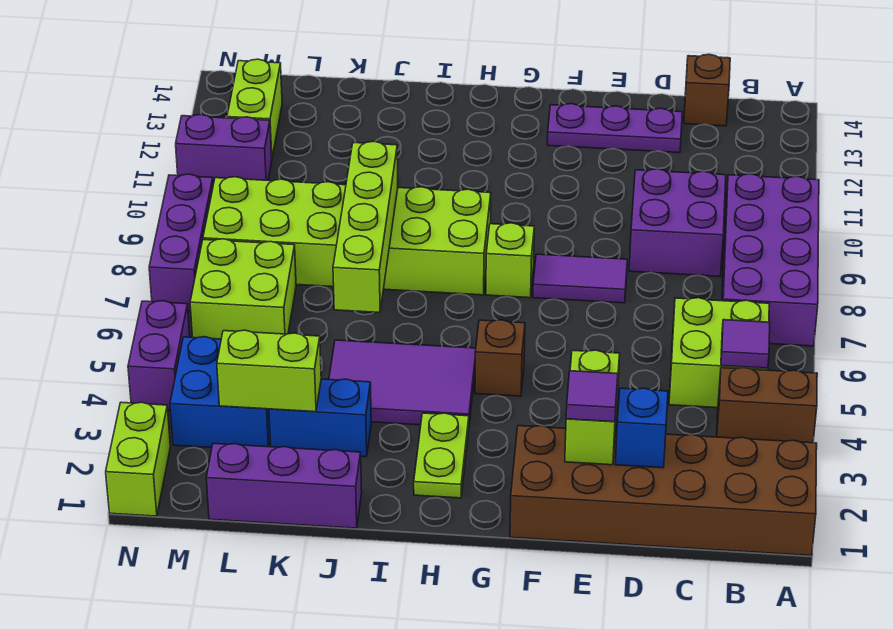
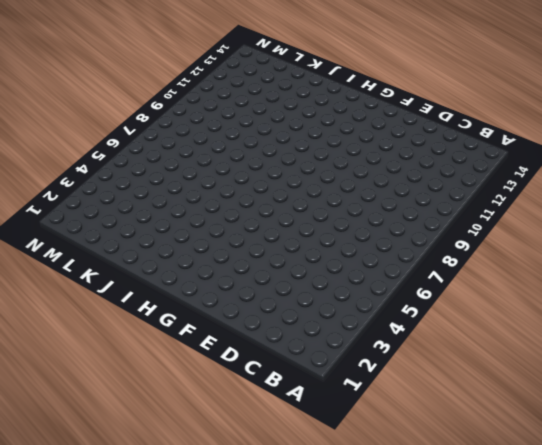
none -> brown brick A1:F2 level 1
none -> brown brick A4:B4 level 1
none -> purple brick A7:B10 level 1

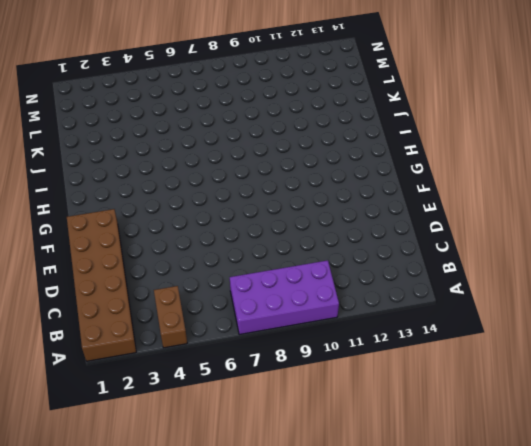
none -> lime brick B5:C6 level 1
none -> purple brick C9:D10 level 1
none -> brown brick C14 level 1

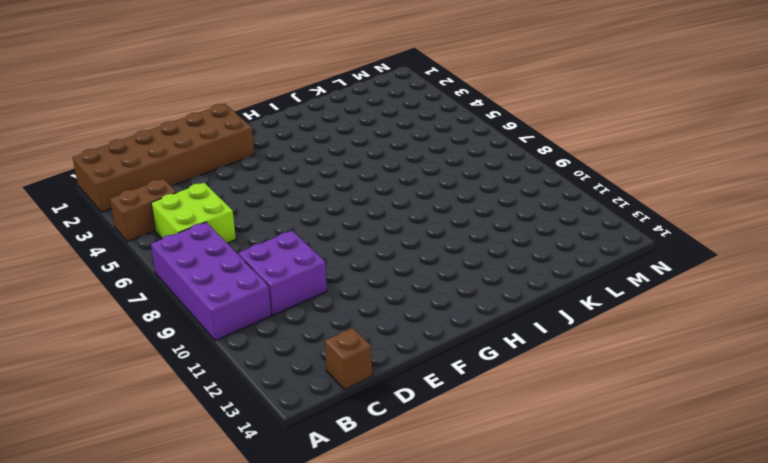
none -> purple plate D13:F13 level 1
none -> purple tile E8:F8 level 1
none -> brown brick G5 level 1

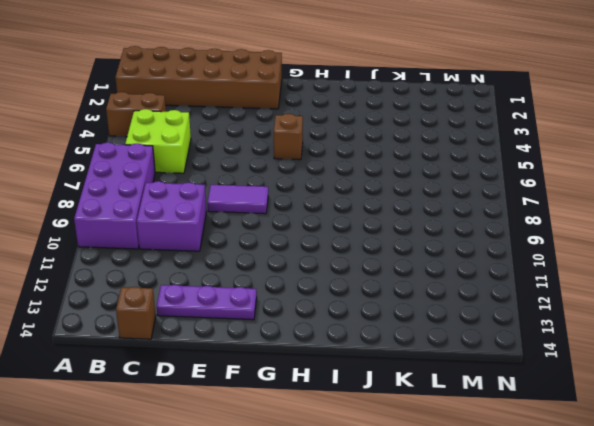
none -> lime brick G8 level 1
none -> lime plate H2:H3 level 1
none -> purple tile H4:J5 level 1

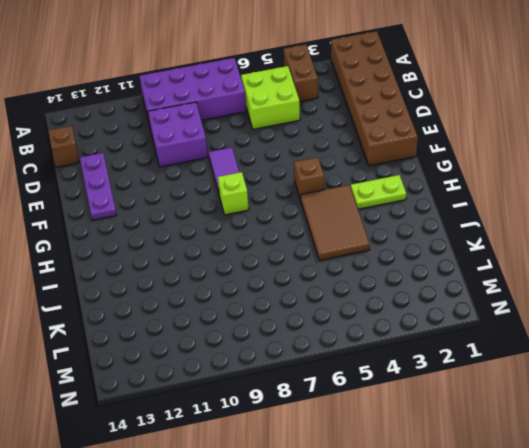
brown tile H4:J5 level 1 -> purple tile H4:J5 level 1
none -> lime brick H8:M9 level 1
none -> purple brick J1:L1 level 1
none -> blue brick J3:K3 level 1

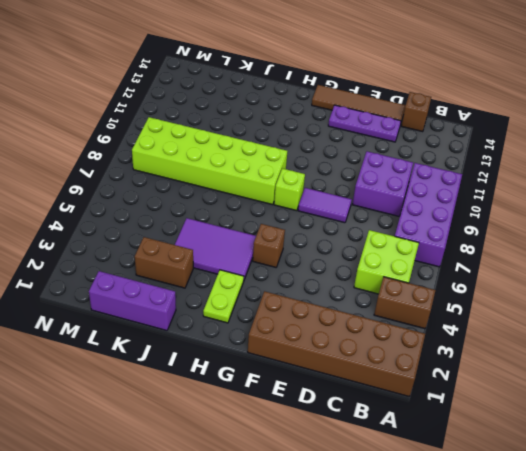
brown tile D14:G14 level 1 -> none
brown brick J3:K3 level 1 -> blue brick J3:K3 level 1
none -> blue brick L3:M4 level 1
none -> lime brick L6:M7 level 1
none -> purple brick M11:N11 level 1

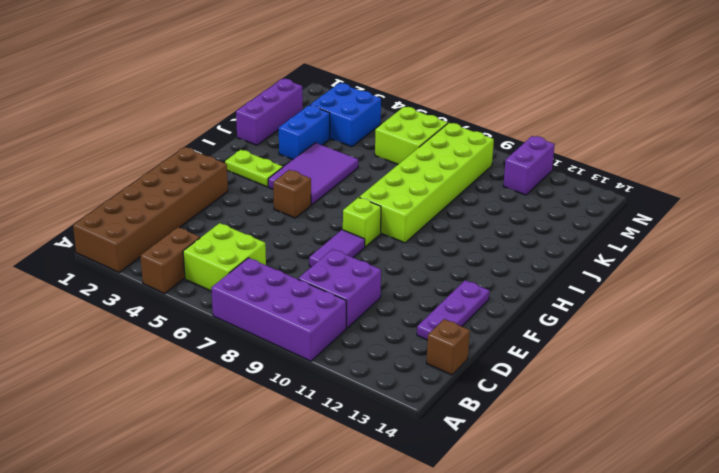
none -> lime brick M12:M13 level 1
none -> lime brick N1:N2 level 1
none -> purple brick N4:N5 level 1

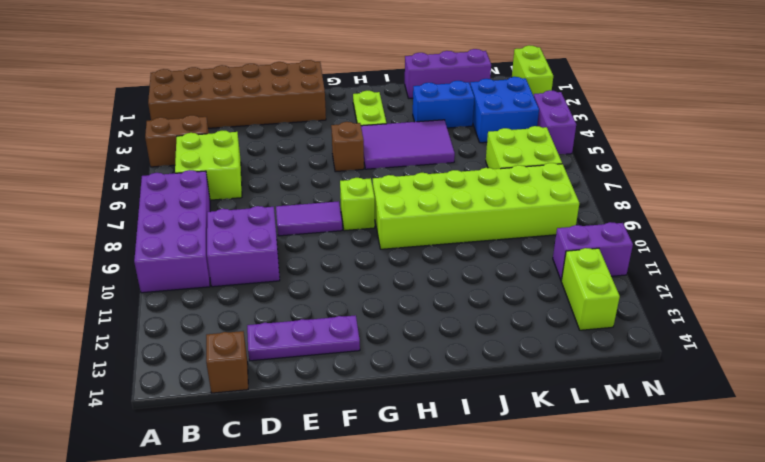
none -> purple brick N7:N9 level 1
none -> purple tile B5 level 2
none -> blue brick D2 level 2

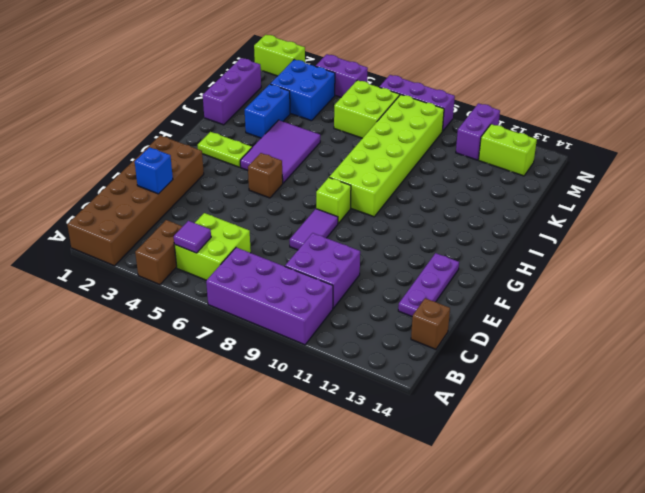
none -> lime brick E2:E3 level 2
none -> lime brick J6:J9 level 2
none -> lime brick K3:L3 level 2

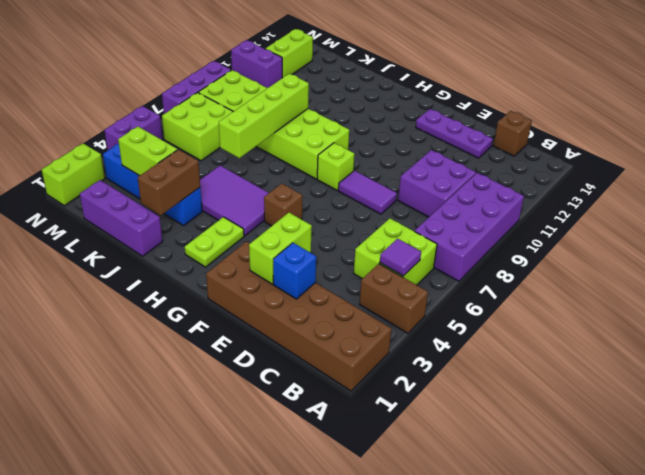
brown brick J2:J3 level 2 -> none
none -> purple tile E2 level 3

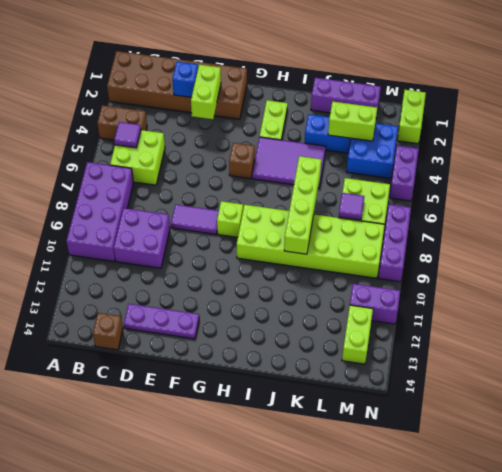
purple tile L7 level 2 -> purple tile E2 level 3

